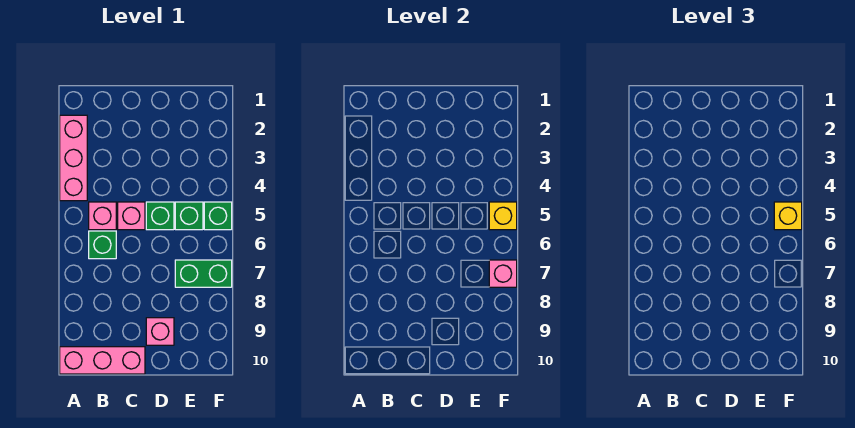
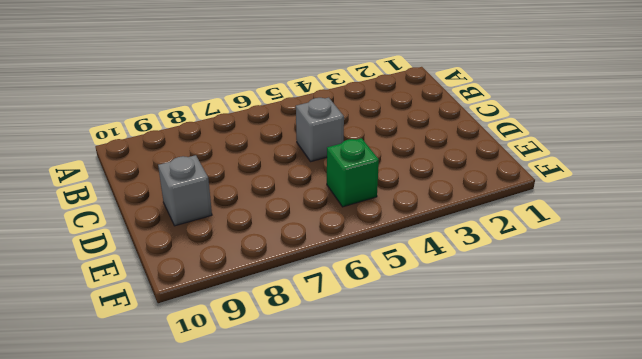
grey brick C5 level 1 -> pink brick C5 level 1
grey brick D9 level 1 -> pink brick D9 level 1
none -> pink brick A2:A4 level 1
none -> pink brick A10:C10 level 1
none -> pink brick B5 level 1

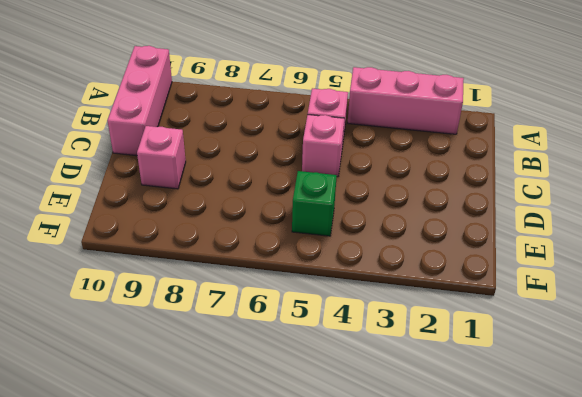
none -> green brick B6 level 1
none -> green brick D5 level 1
none -> green brick E7:F7 level 1

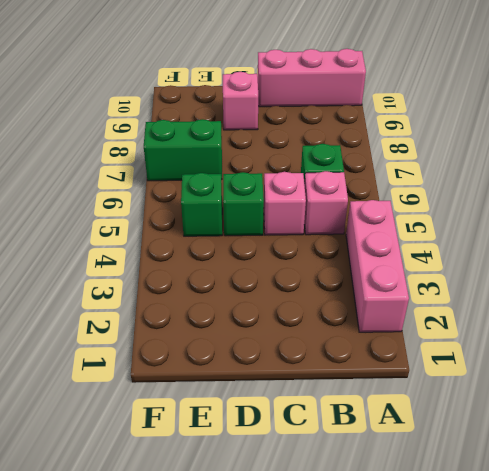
none -> green brick F5 level 1
none -> yellow brick F5 level 2
none -> pink brick F7 level 2

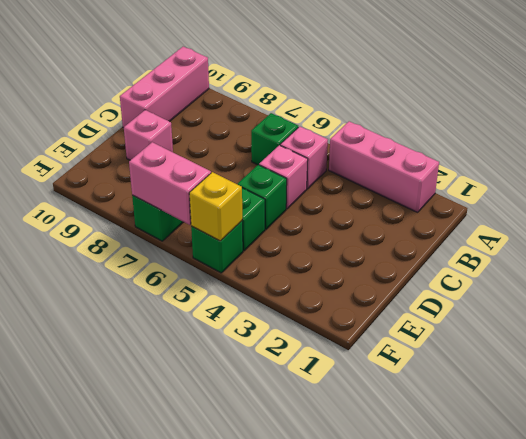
pink brick F6:F7 level 2 -> pink brick F7 level 2
none -> yellow brick F5 level 3

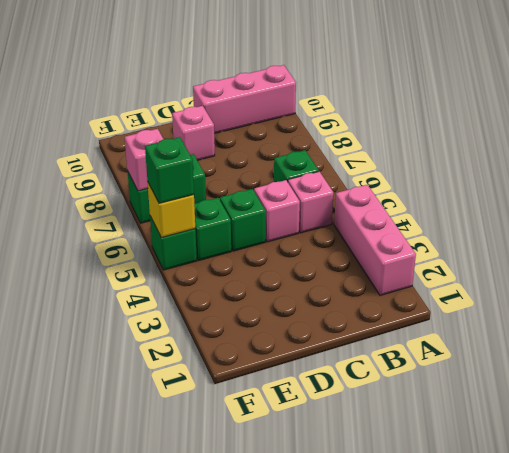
green brick F5 level 3 -> yellow brick F5 level 3

